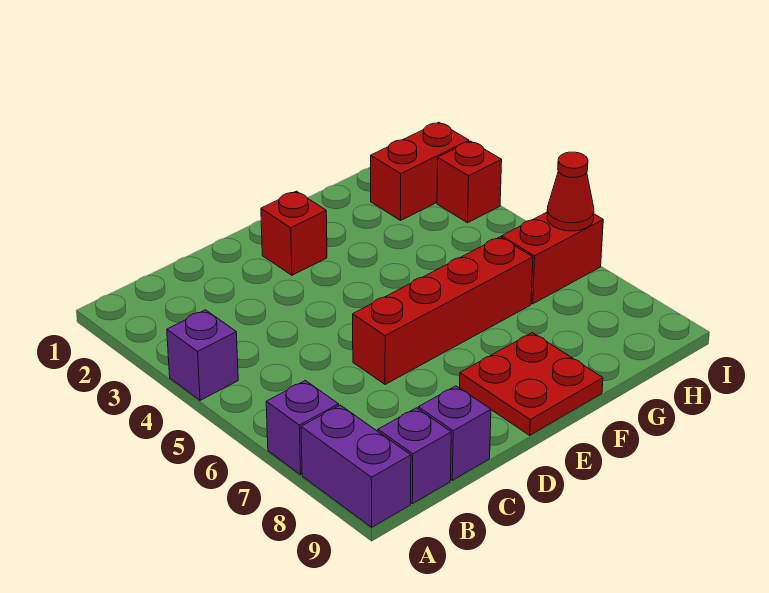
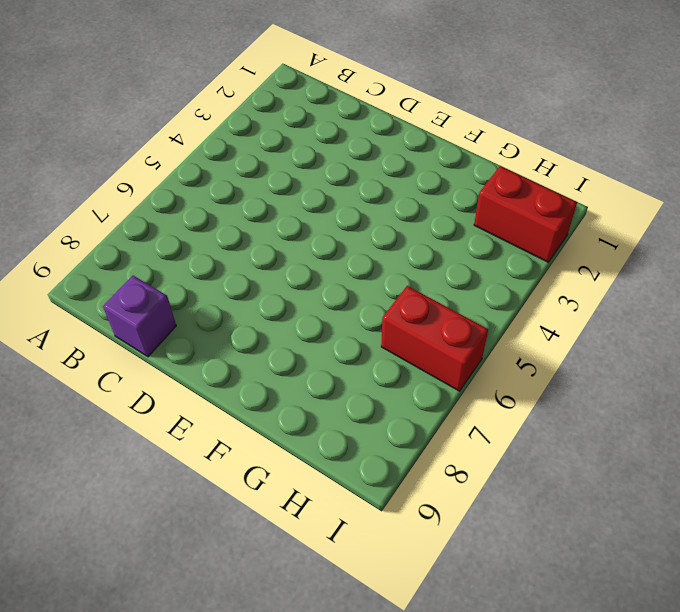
none -> purple brick A4 level 1
none -> purple brick A7 level 1
none -> purple brick A8:A9 level 1

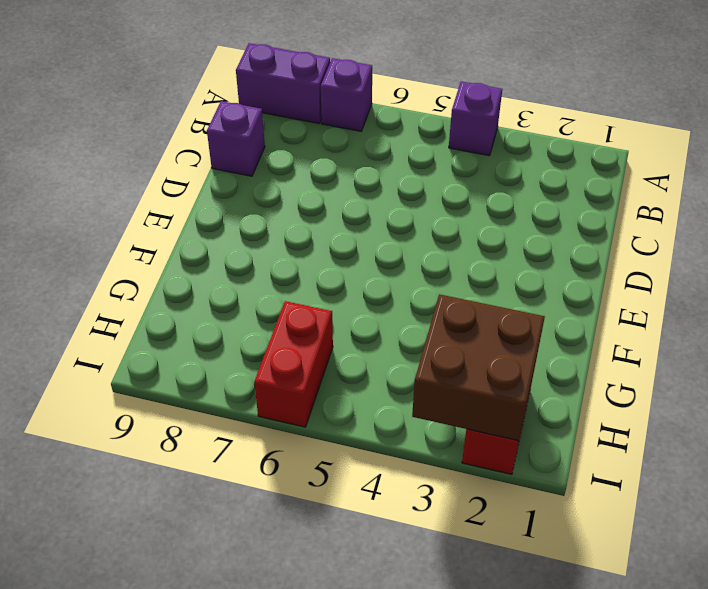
brown brick H2:I3 level 2 -> none
none -> purple brick B9 level 1
none -> red brick D6:G6 level 1
none -> red brick E2 level 1

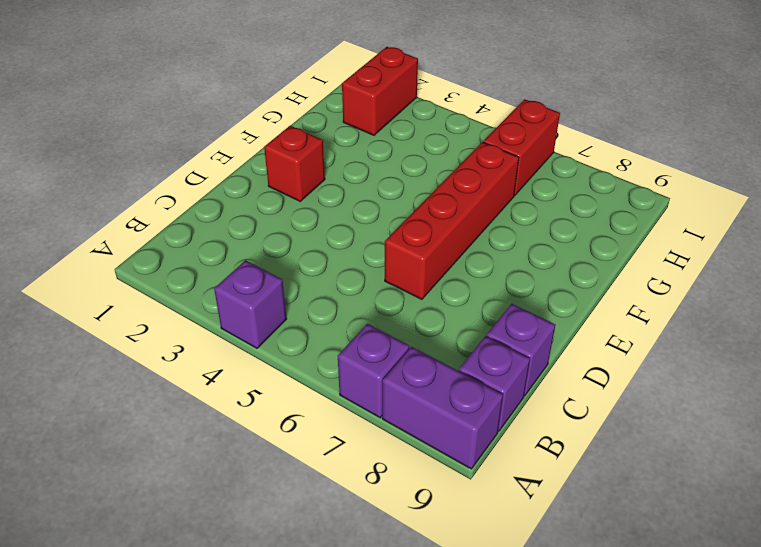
none -> red plate E8:F9 level 1
none -> red brick I3 level 1
none -> red cone I6 level 2

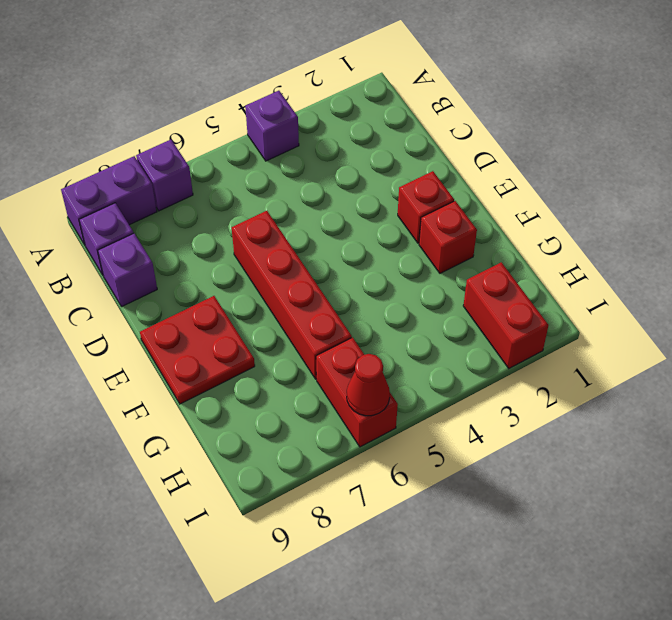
red brick F2 level 1 -> red brick I3 level 1

